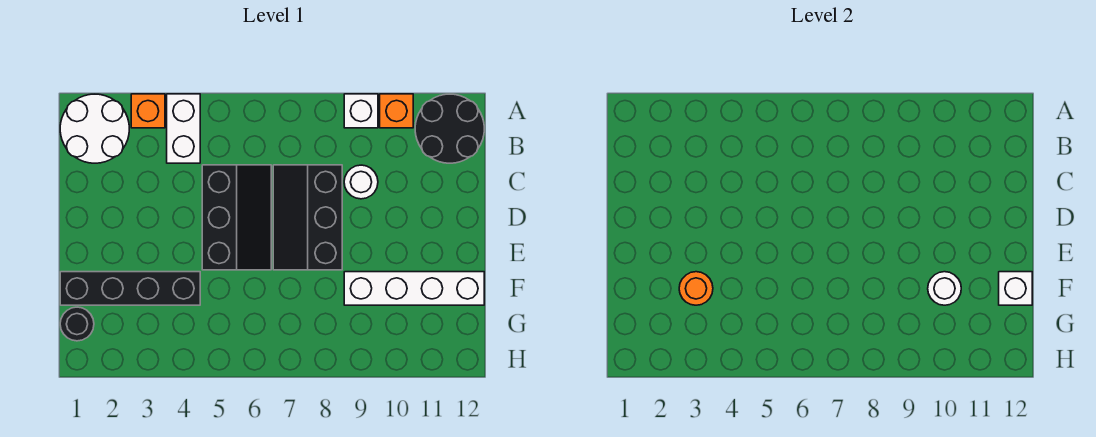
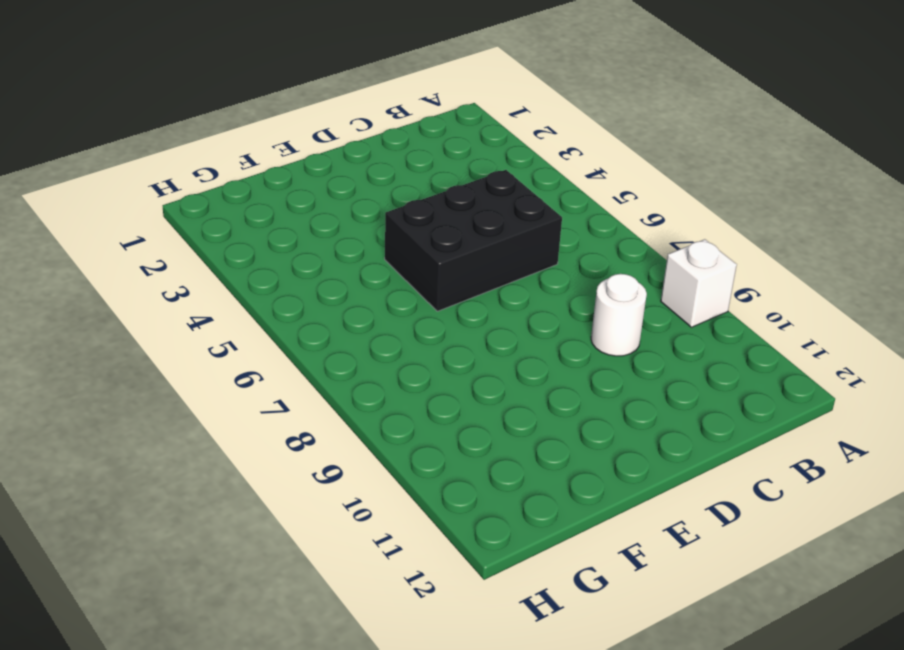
black brick C5:E6 level 1 -> black slope C5:E6 level 1 top 5
none -> white round brick A1:B2 level 1
none -> orange brick A3 level 1
none -> white brick A4:B4 level 1

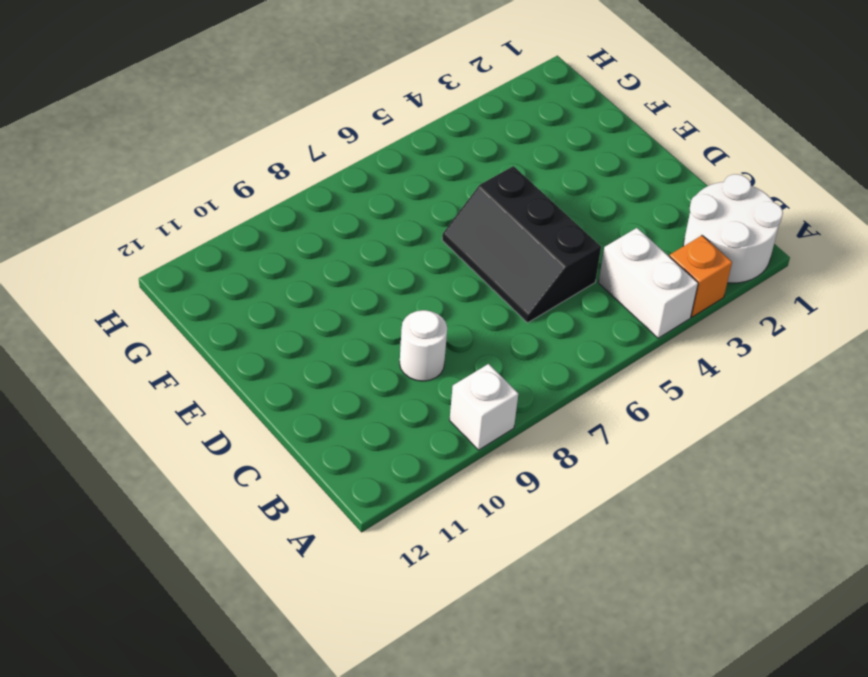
none -> orange brick A10 level 1
none -> black round brick A11:B12 level 1
none -> black slope C7:E8 level 1 top 8

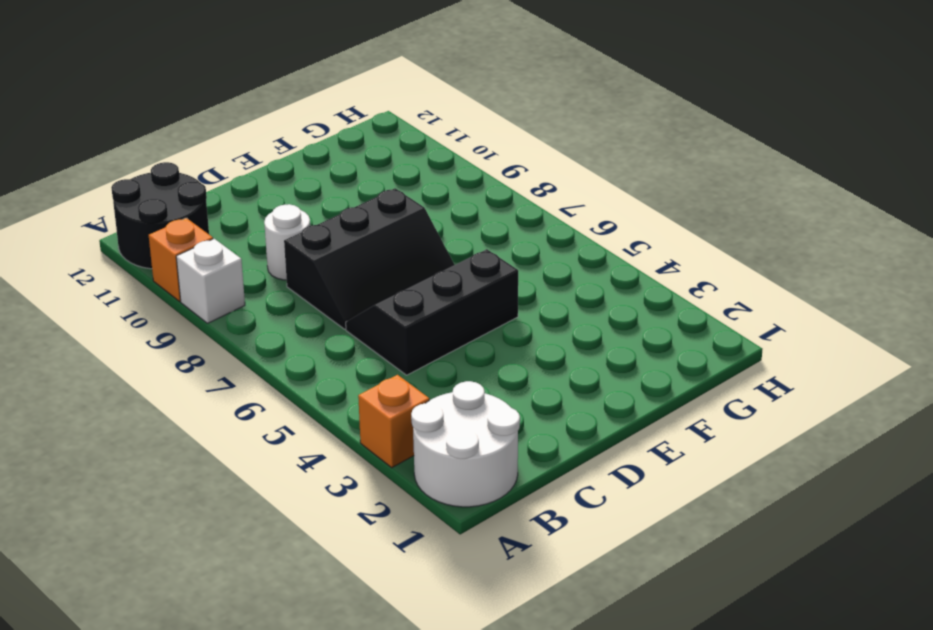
none -> white brick A4:B4 level 1
none -> black brick F1:F4 level 1
none -> white brick F9:F12 level 1

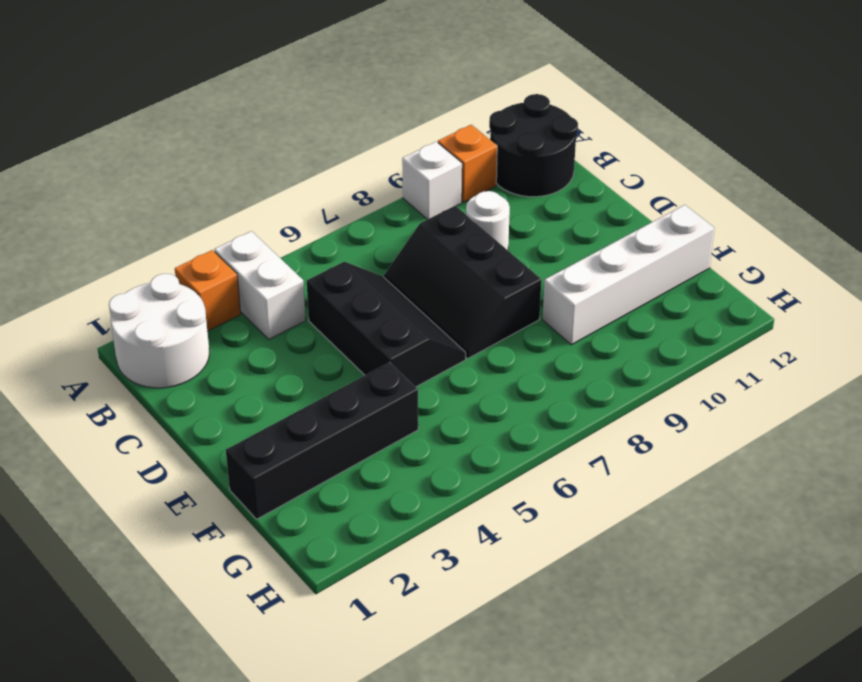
none -> black round brick G1 level 1
none -> orange round brick F3 level 2
none -> white round brick F10 level 2

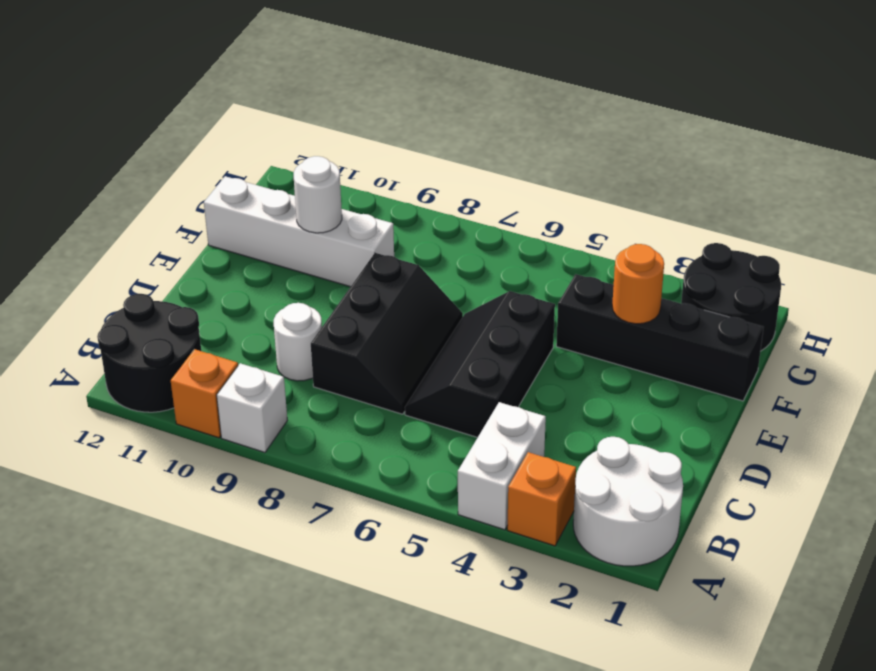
black round brick G1:H2 level 1 -> black round brick G1 level 1
none -> white brick F12 level 2

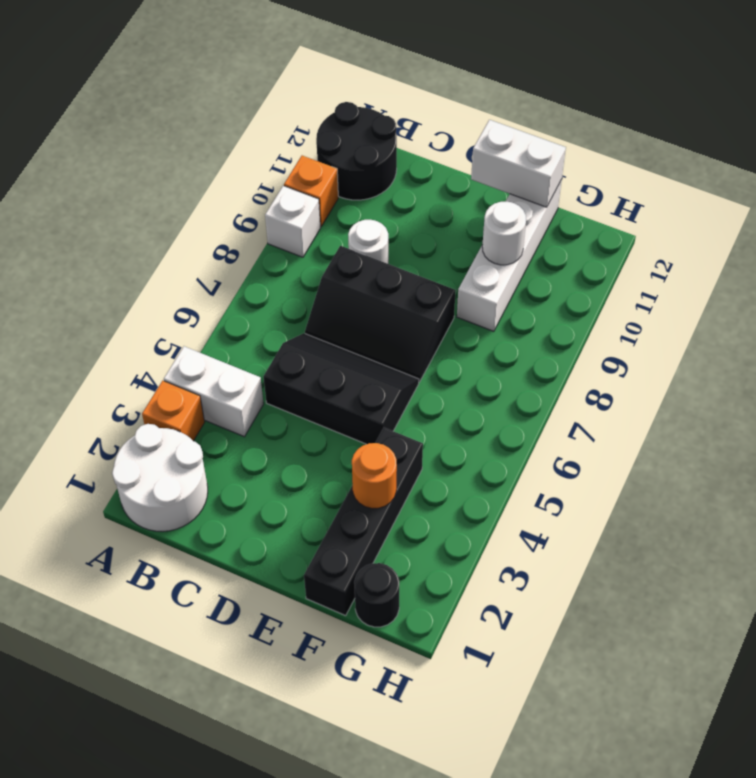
white brick E12:F12 level 2 -> white brick F12 level 2

